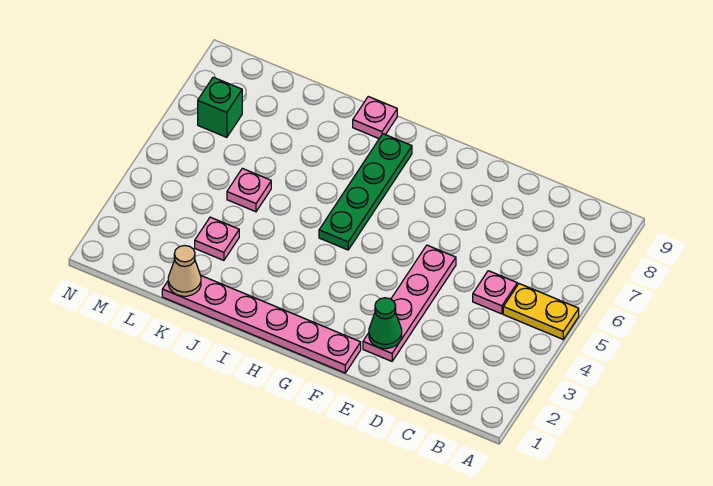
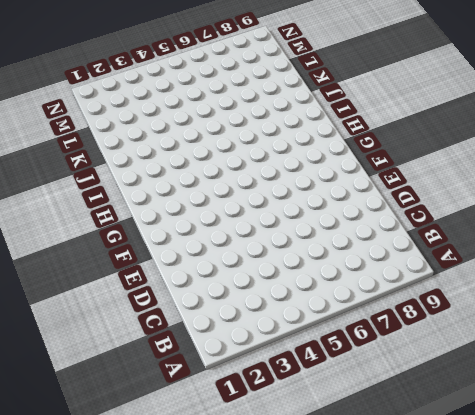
none -> yellow plate A5:B5 level 1
none -> pink plate C5 level 1

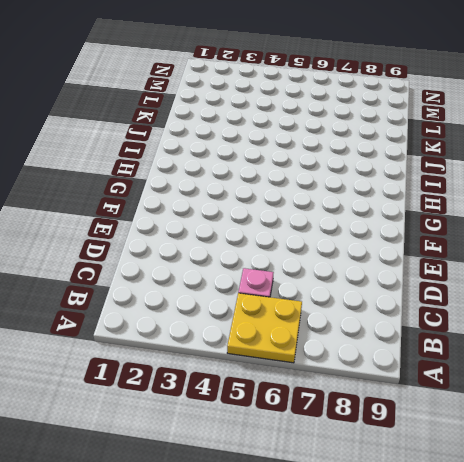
yellow plate A5:B6 level 1 -> yellow plate A5:B5 level 1
none -> pink plate E2:E5 level 1
none -> pink plate F1:K1 level 1

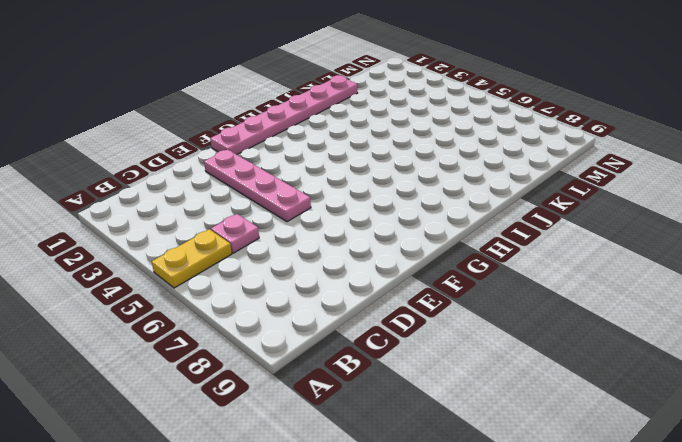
none -> green plate H5:H8 level 1
none -> pink plate I9 level 1

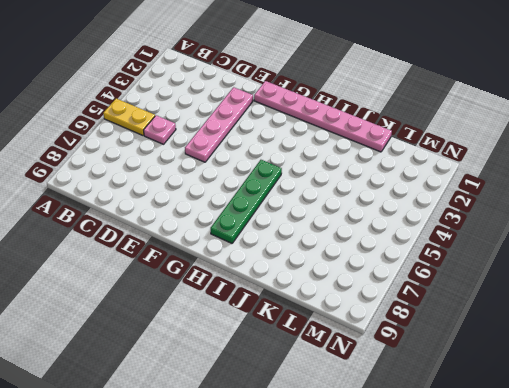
none -> pink plate I9 level 1
none -> pink plate K3 level 1

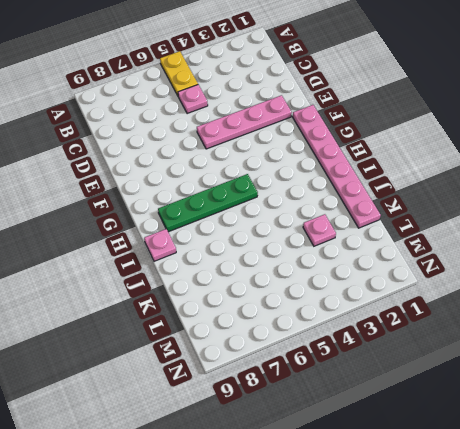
none -> pink plate K5 level 1
none -> green brick M7 level 1

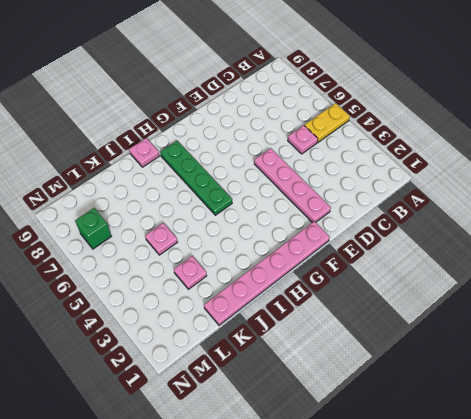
none -> green cone E2 level 2
none -> tan cone K1 level 2

